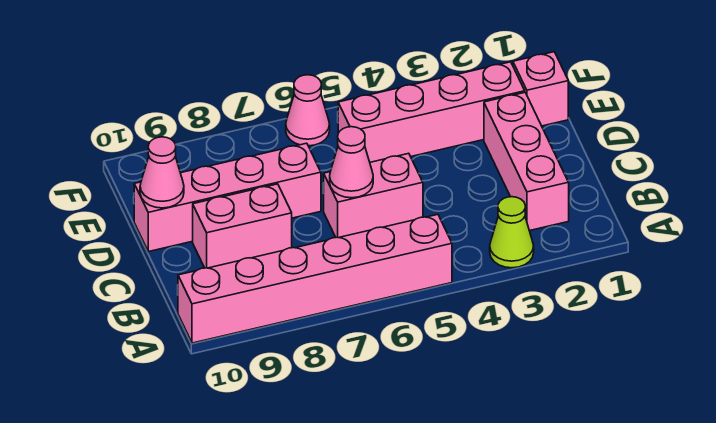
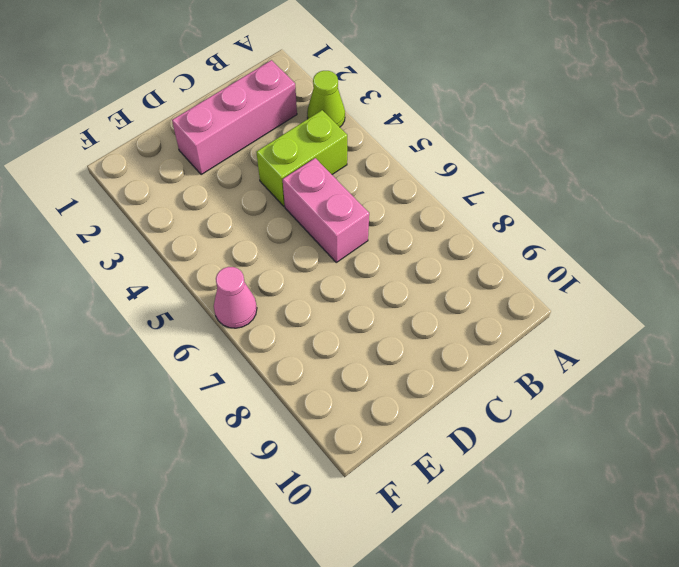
lime brick B4:C4 level 1 -> none
none -> pink brick A5:A10 level 1
none -> pink brick C8:C9 level 1

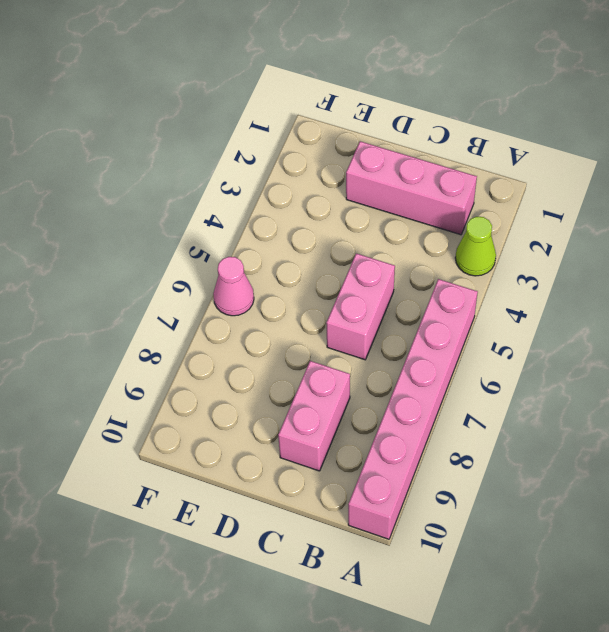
none -> pink brick D7:D10 level 1
none -> pink brick E1 level 1

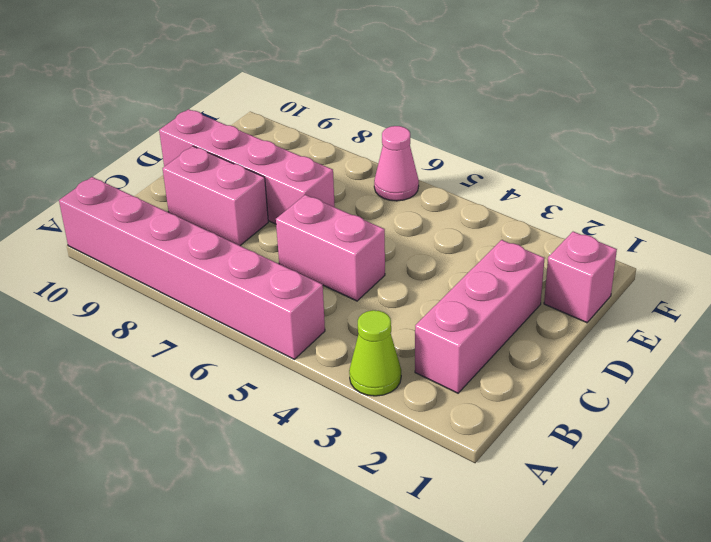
none -> pink brick E2:E5 level 1
none -> pink cone C6 level 2

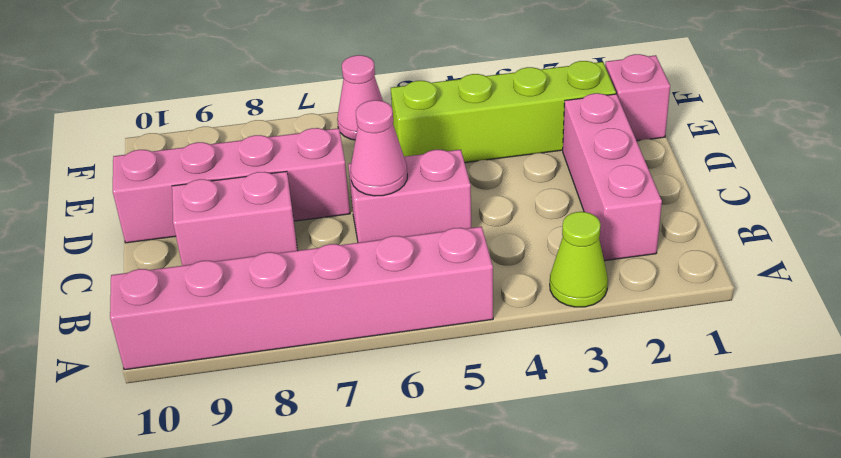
lime brick E2:E5 level 1 -> pink brick E2:E5 level 1
none -> pink cone D10 level 2

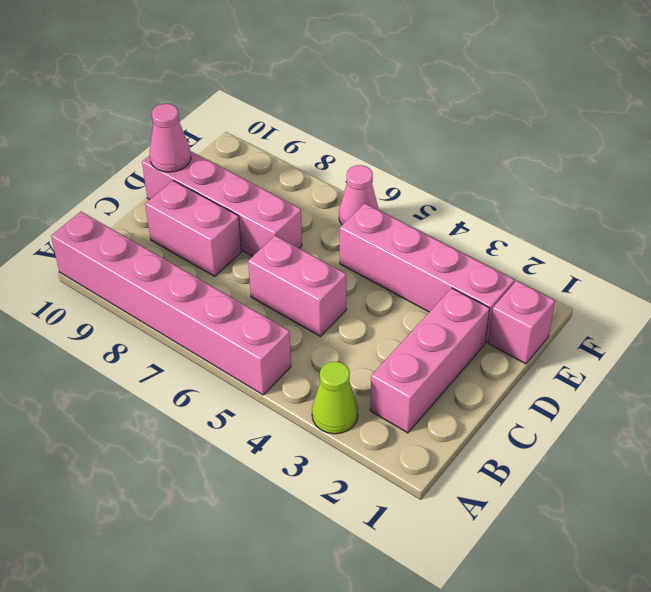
none -> pink cone C6 level 2

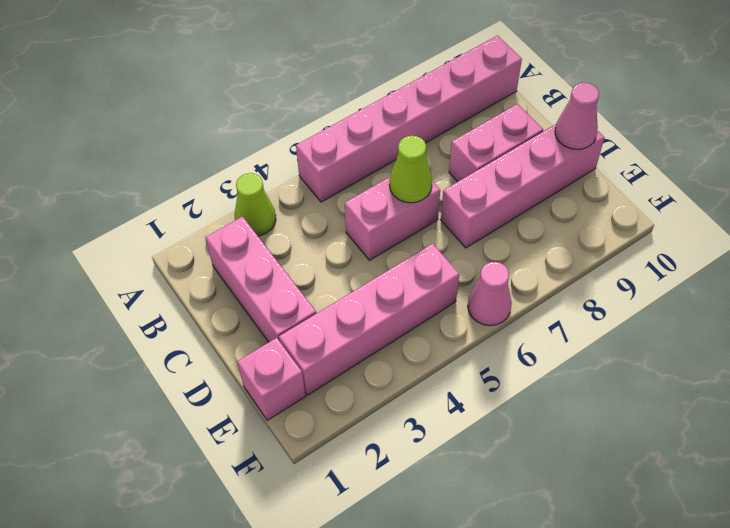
lime cone C6 level 2 -> pink cone C6 level 2

